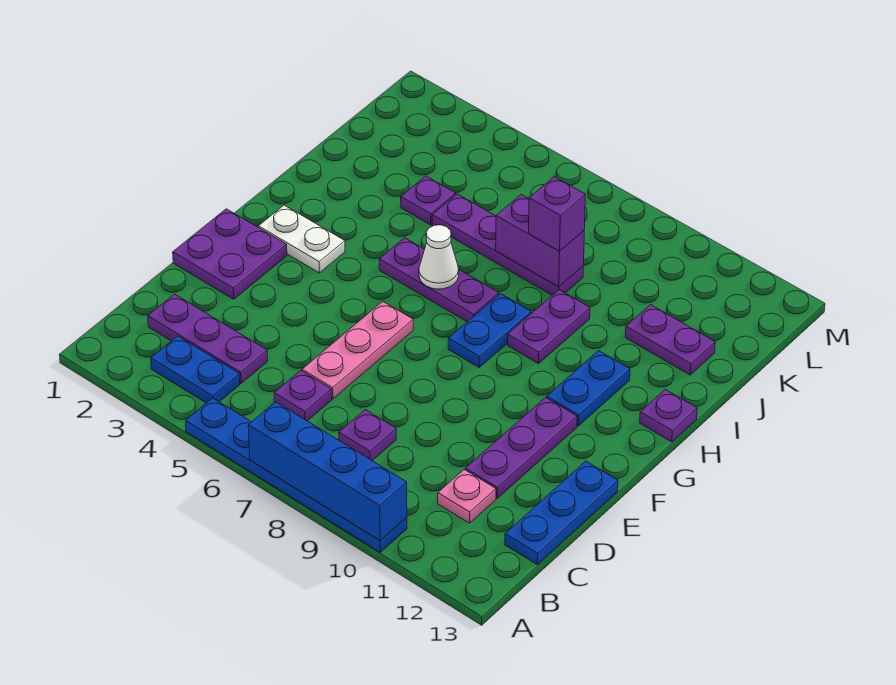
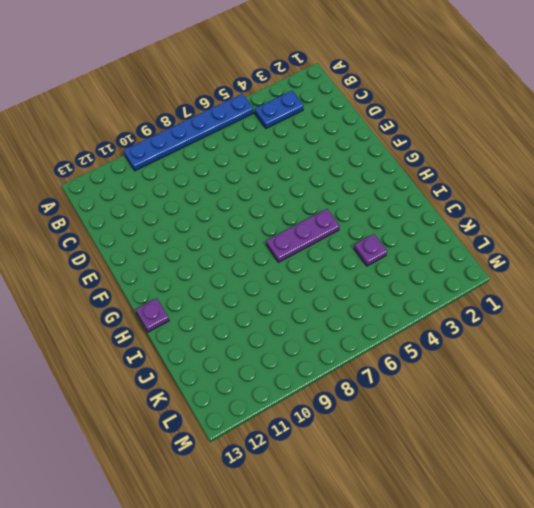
none -> purple plate C2:C4 level 1
none -> purple plate C6 level 1
none -> purple plate C8 level 1

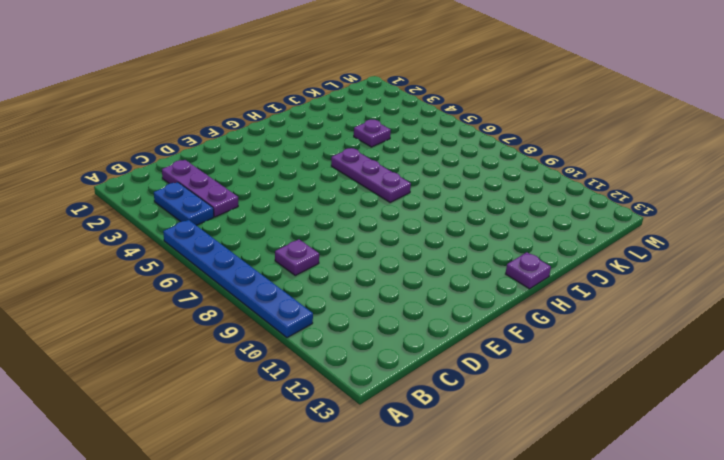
none -> purple plate C6 level 1
none -> pink plate C11 level 1
none -> blue plate C13:E13 level 1

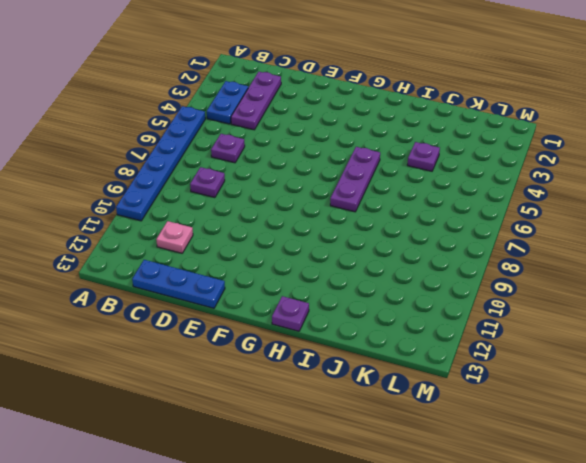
none -> pink plate D6:F6 level 1
none -> purple plate D11:F11 level 1
none -> purple plate E1:F2 level 1

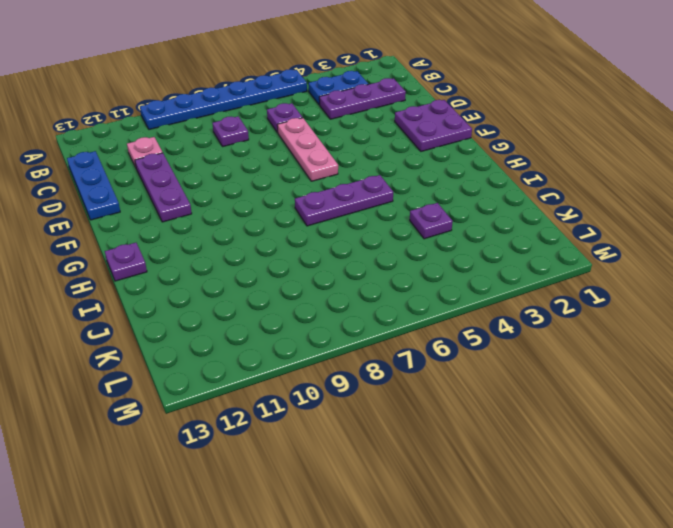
none -> white plate G2:G3 level 1
none -> blue plate G8:H8 level 1
none -> blue plate G11:H11 level 1

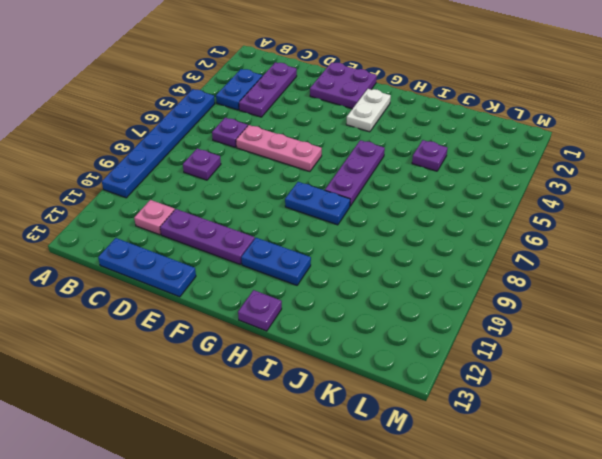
none -> purple plate H9:I9 level 1
none -> purple plate J5:J8 level 1
none -> purple plate J11:J12 level 1

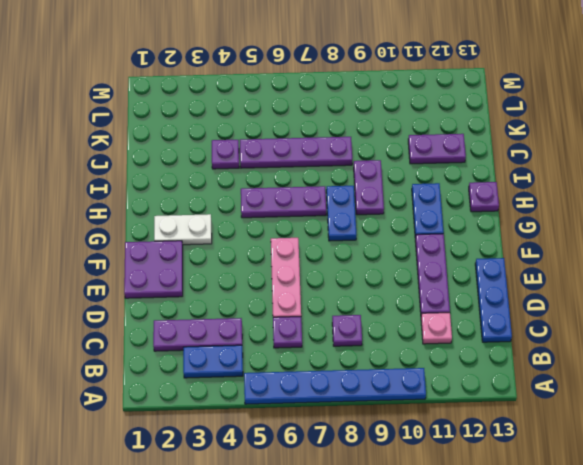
none -> blue brick A7:A10 level 2
none -> white cone H6 level 2
none -> purple brick J7:J8 level 2

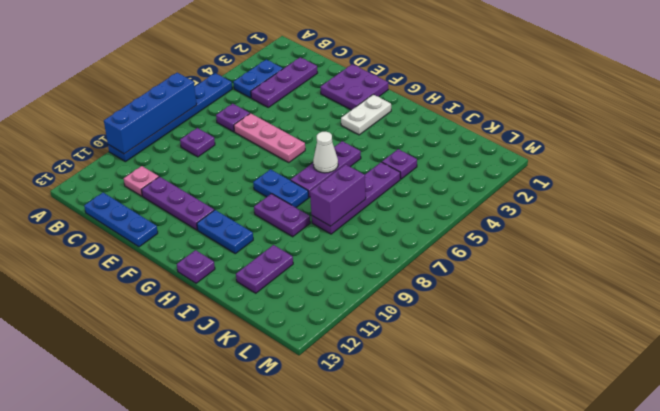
none -> purple brick J8 level 3

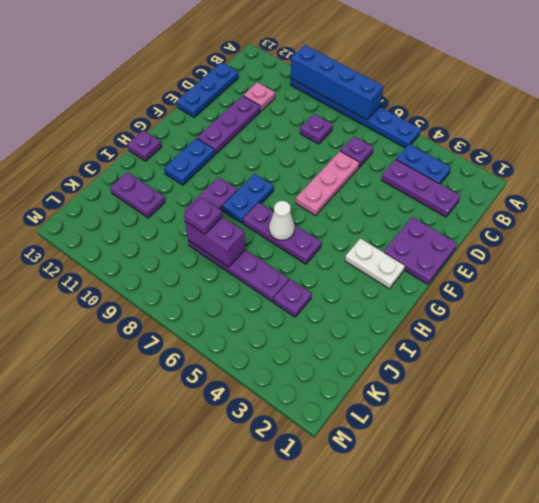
purple plate J8 level 3 -> purple brick J8 level 3

